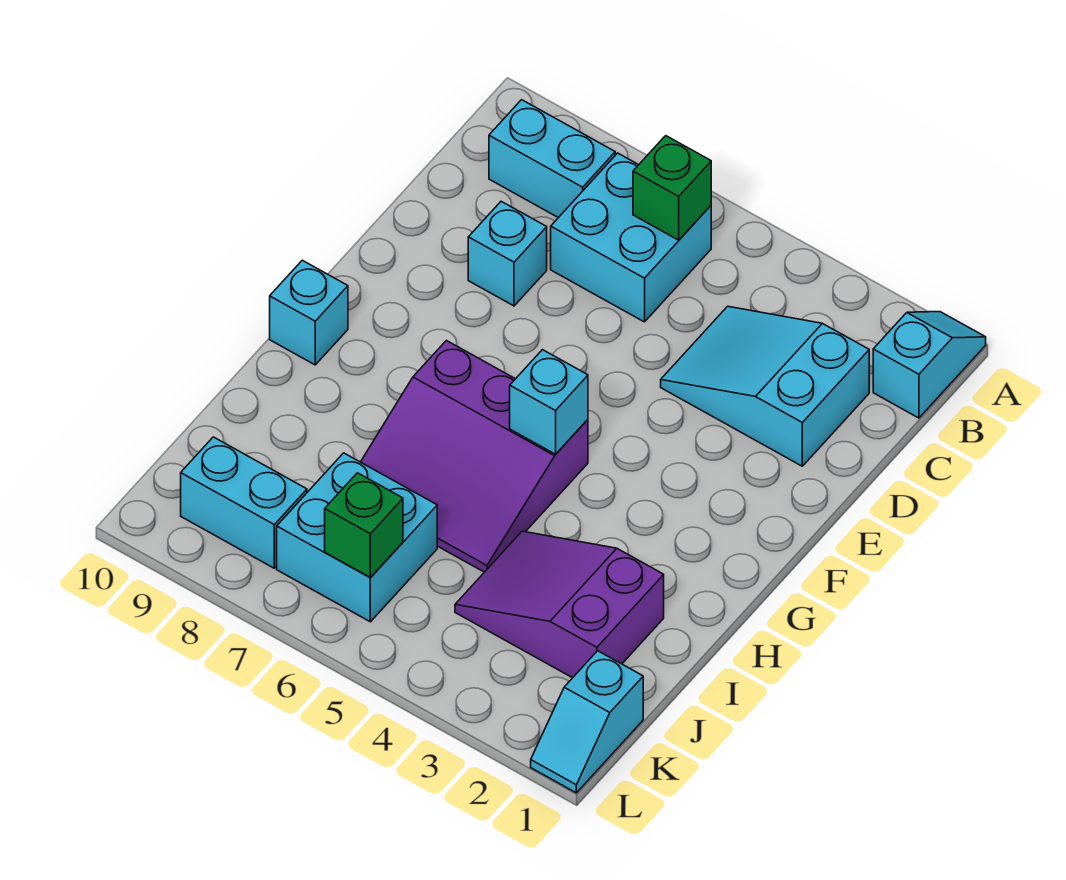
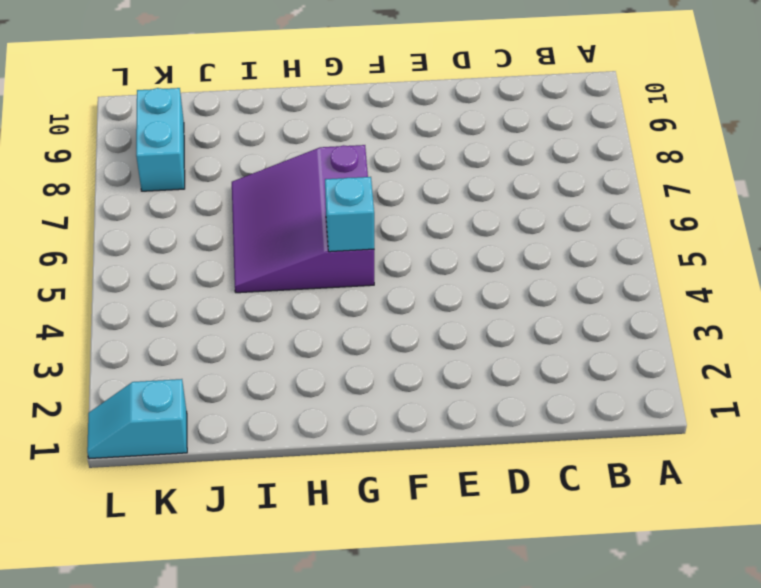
none -> cyan slope A1:B1 level 1 top B
none -> cyan brick B6:C7 level 1
none -> cyan brick B8:B9 level 1

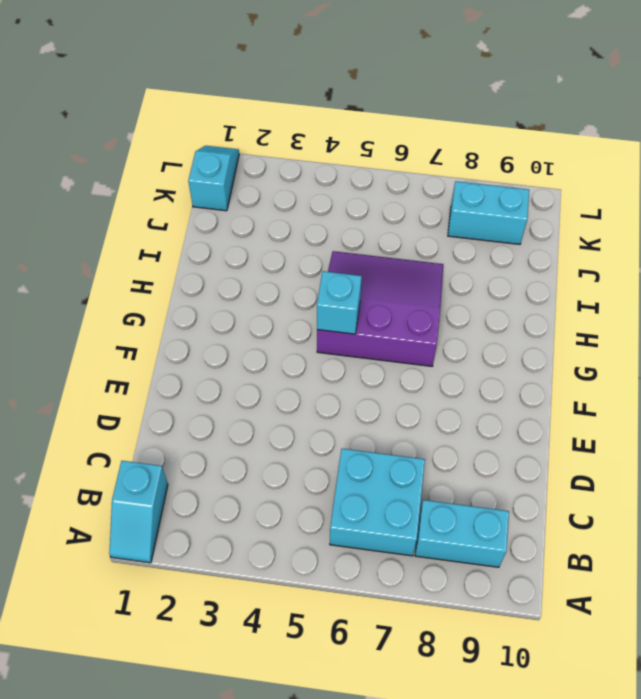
none -> cyan slope C2:D4 level 1 top 2
none -> cyan brick D8 level 1
none -> cyan brick G10 level 1

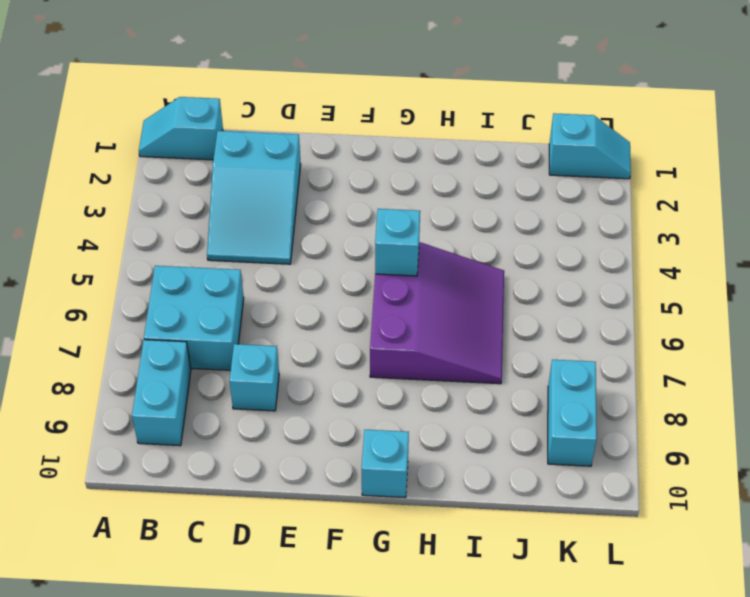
none -> purple slope I2:J4 level 1 top 2
none -> cyan brick J6:K7 level 1
none -> green brick B6 level 2

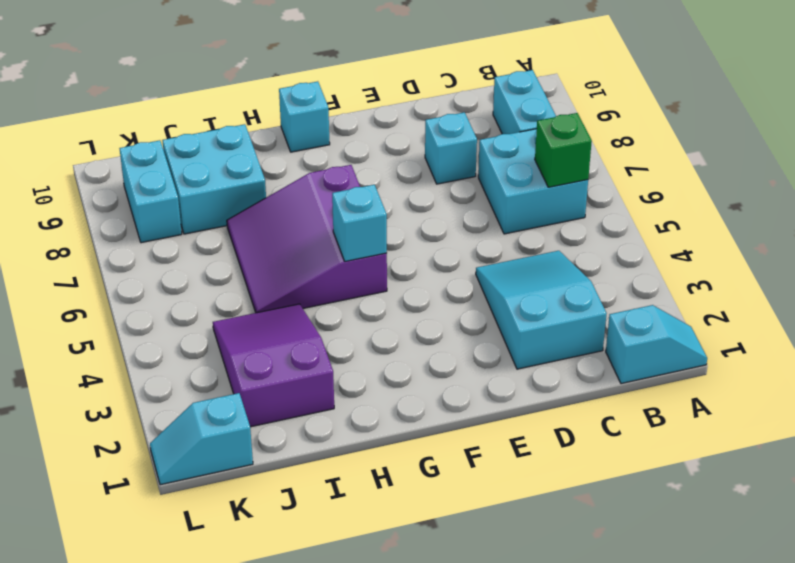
cyan brick I8:J9 level 1 -> cyan brick J6:K7 level 1
none -> green brick K6 level 2

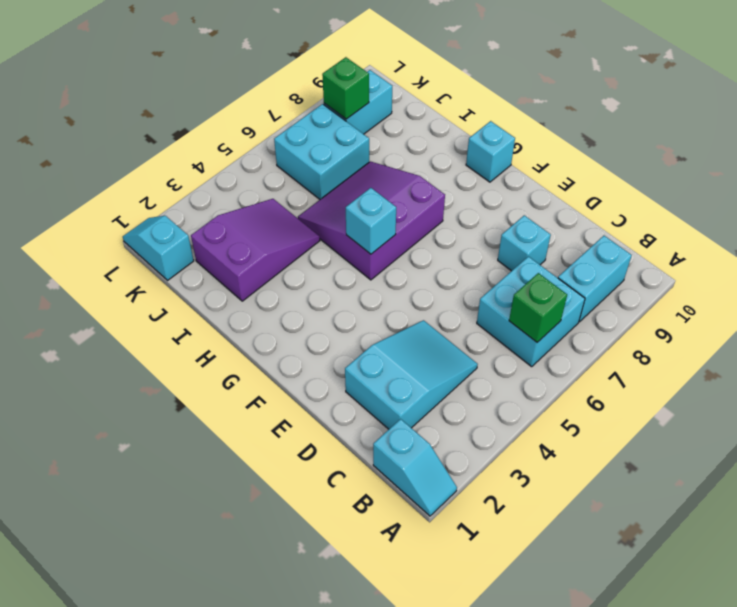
green brick K8 level 2 -> green brick K6 level 2

